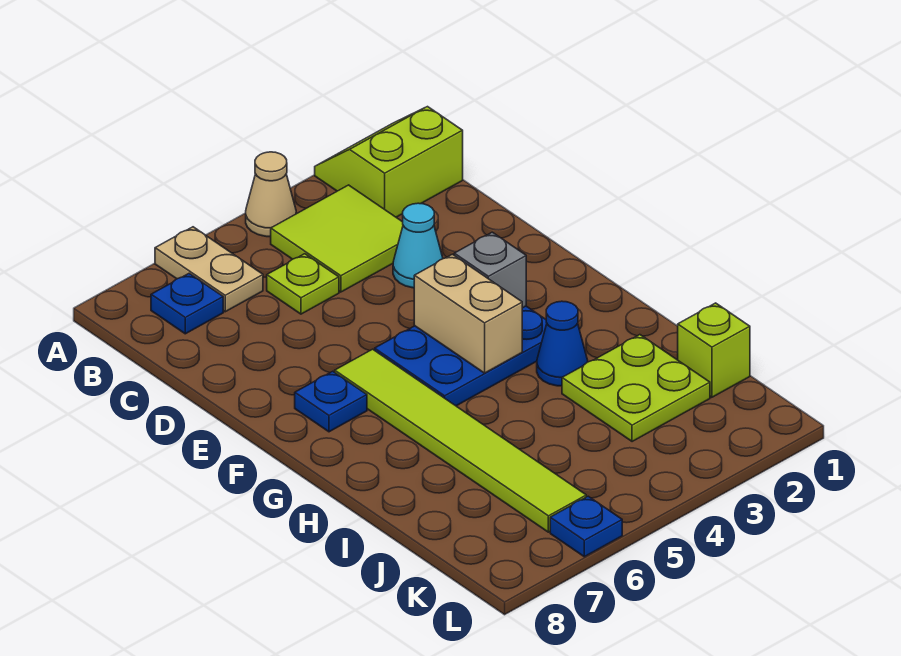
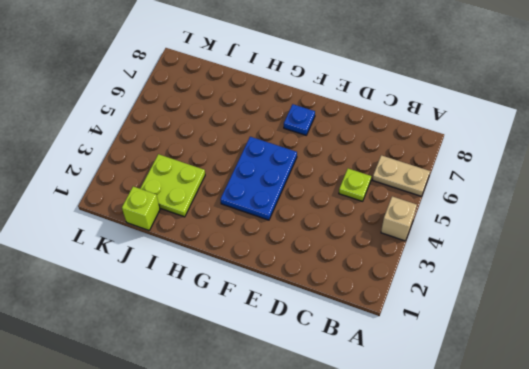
tan brick A4 level 1 -> tan cone A4 level 1
none -> lime slope A1:B2 level 1 top B
none -> lime tile B3:C4 level 1
none -> blue plate B7 level 1

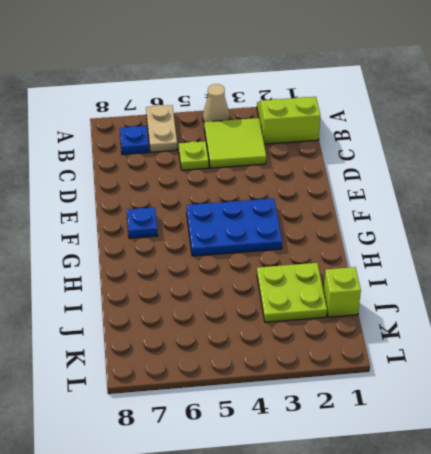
none -> cyan cone D3 level 1
none -> lime tile F6:K6 level 1
none -> blue cone H3 level 1

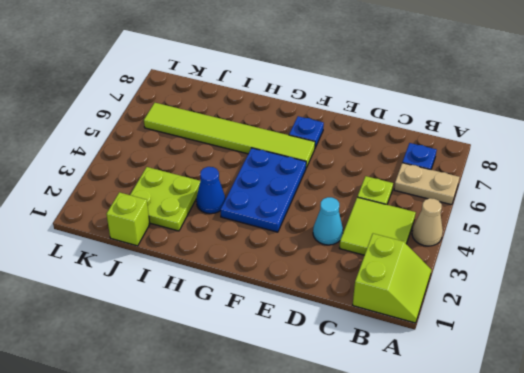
none -> blue plate L6 level 1
none -> grey brick F3 level 2
none -> tan brick F4:G4 level 2

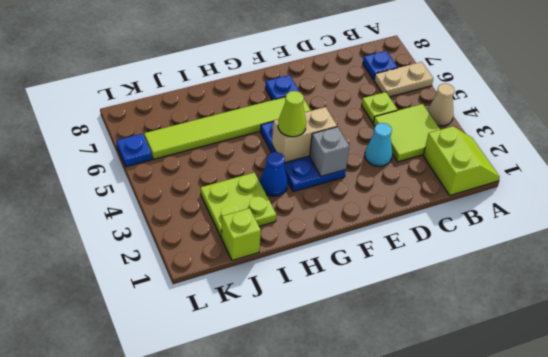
lime cone G4 level 3 -> none

